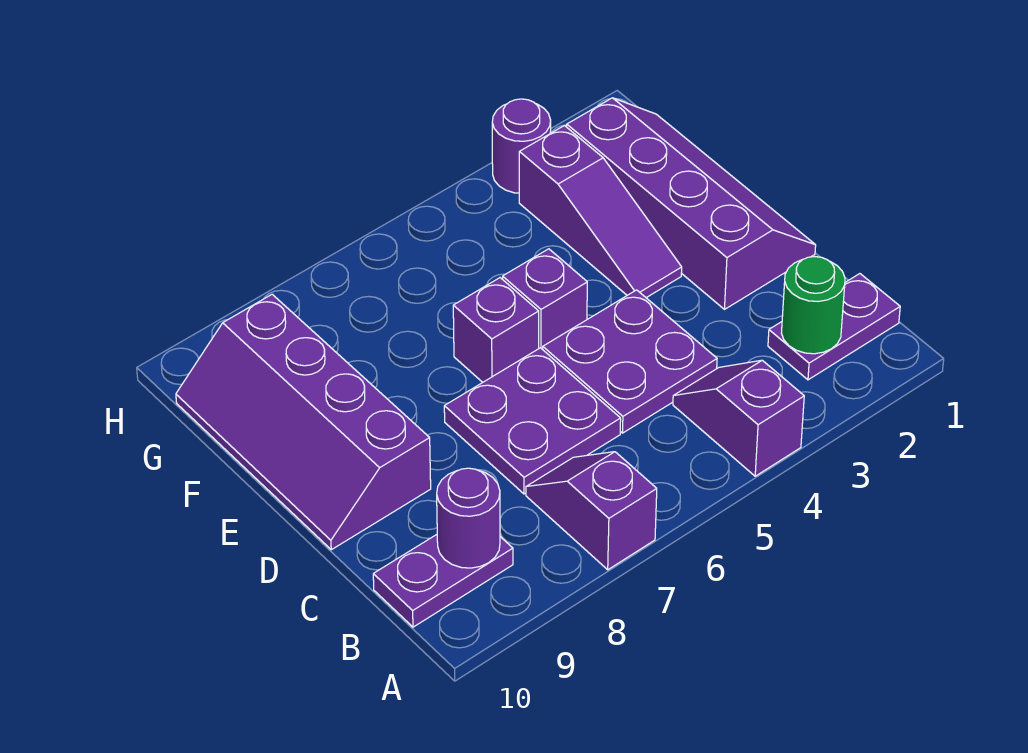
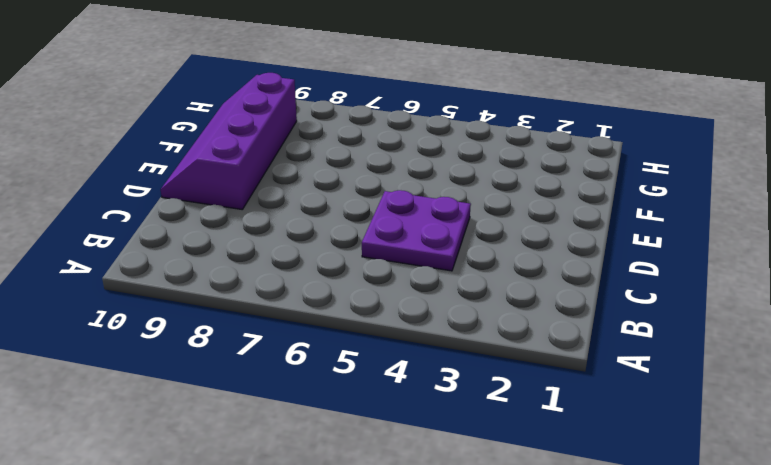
none -> purple slope A4:B4 level 1 top A
none -> purple slope A7:B7 level 1 top A
none -> purple plate B1:B2 level 1

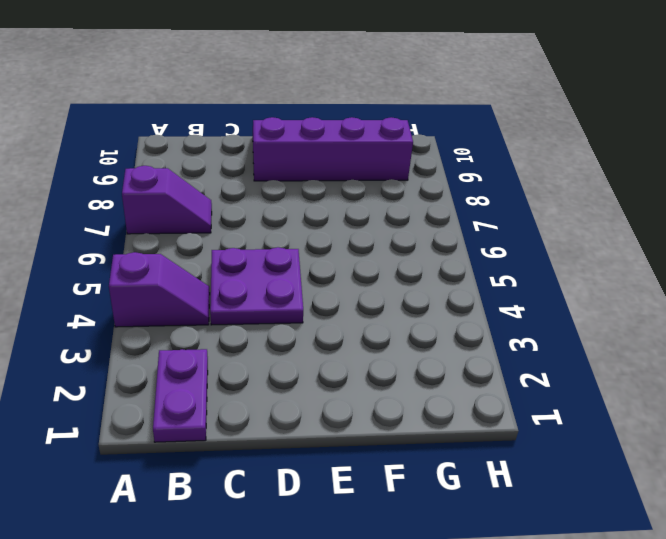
none -> purple plate B9:B10 level 1
none -> purple plate C6:D7 level 1
none -> purple slope D1:G2 level 1 top 2

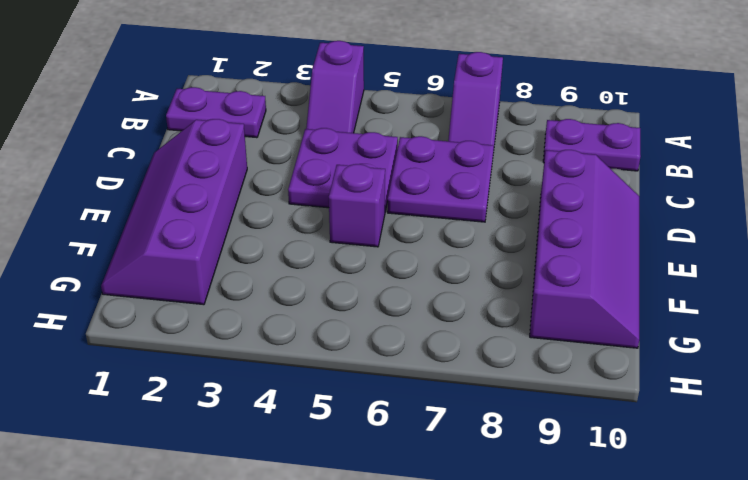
none -> purple slope E3:G3 level 1 top G
none -> purple brick E6 level 1
none -> purple round brick H3 level 1

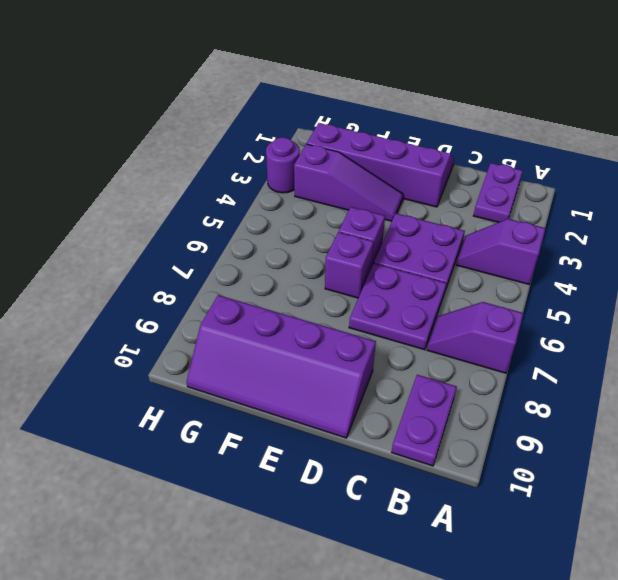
none -> green round brick B2 level 2
none -> purple round brick B9 level 2

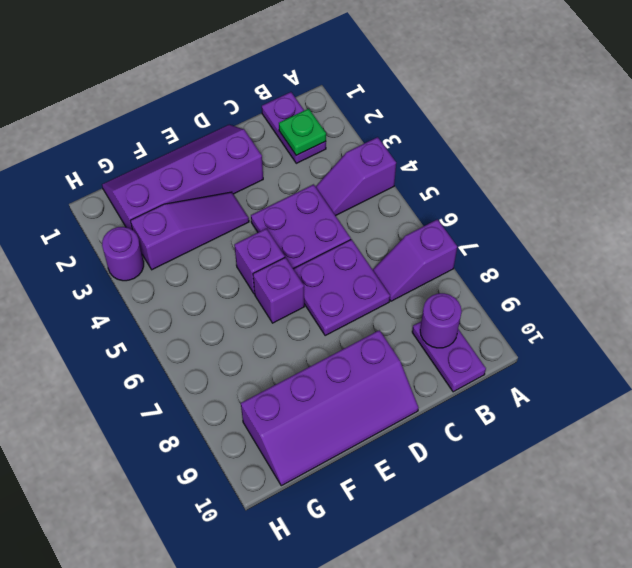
green plate B2 level 2 -> green round brick B2 level 2

